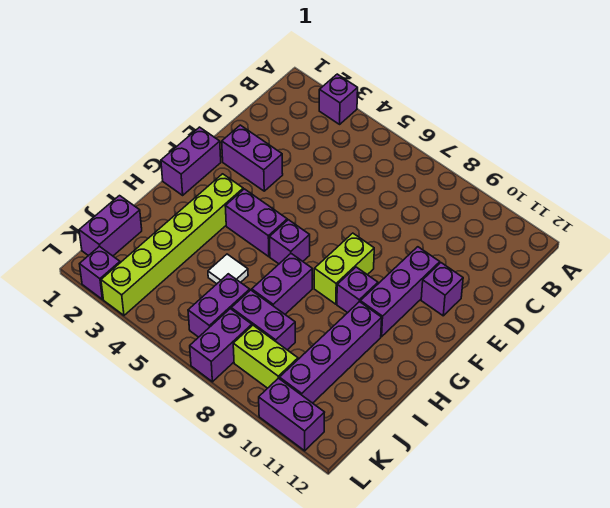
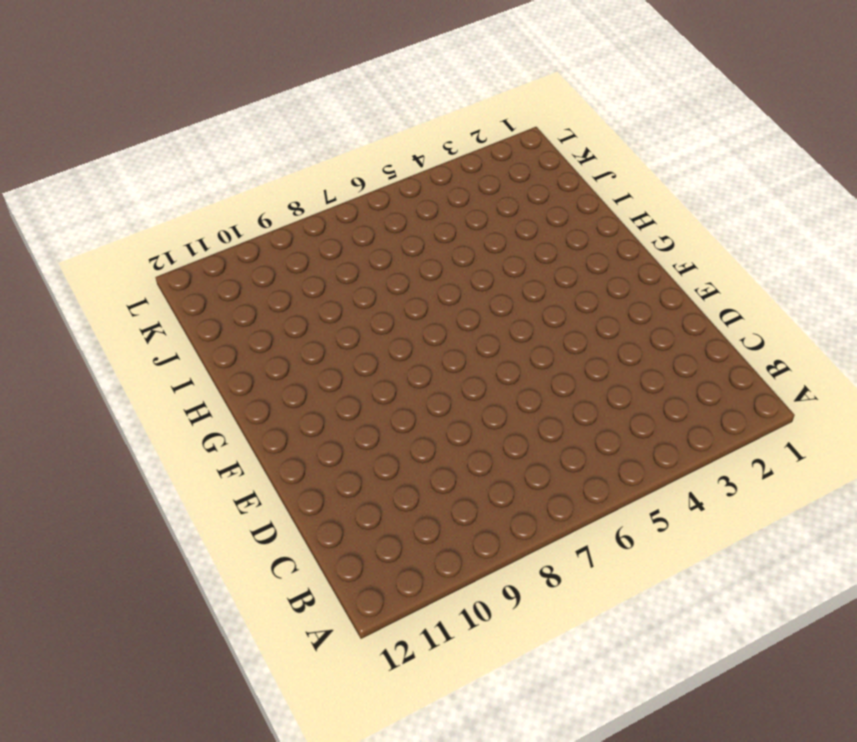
none -> purple brick A3 level 1
none -> purple brick E2:E3 level 1
none -> purple brick E10:G10 level 1

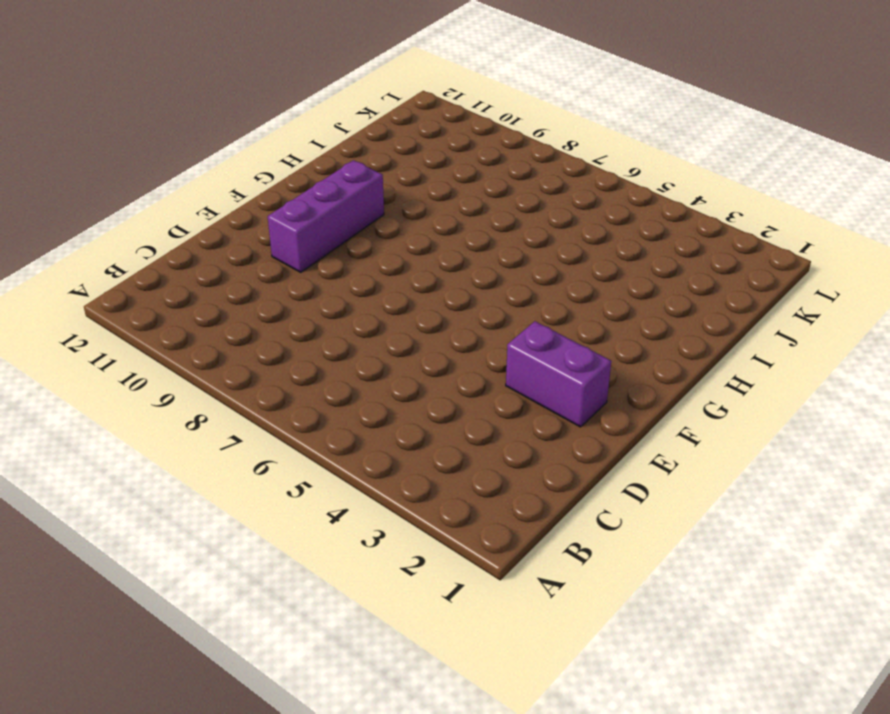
none -> purple brick A3 level 1
none -> purple brick E11 level 1
none -> purple brick F1:G1 level 1

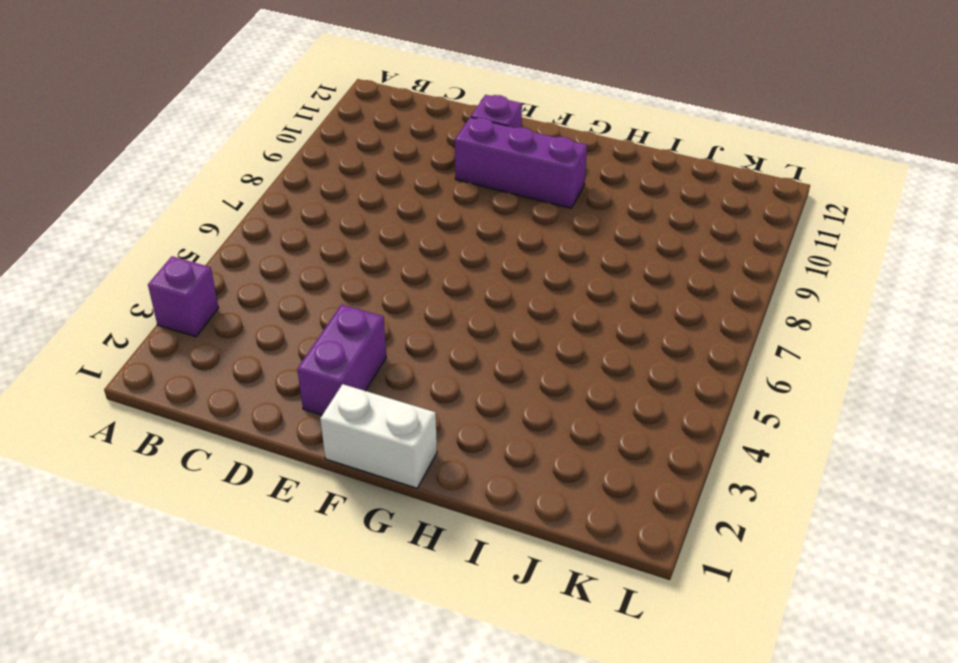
white brick F1:G1 level 1 -> purple brick F1:G1 level 1
none -> lime brick F8:G8 level 1
none -> lime brick G3:L3 level 1
none -> purple brick G4:G5 level 1

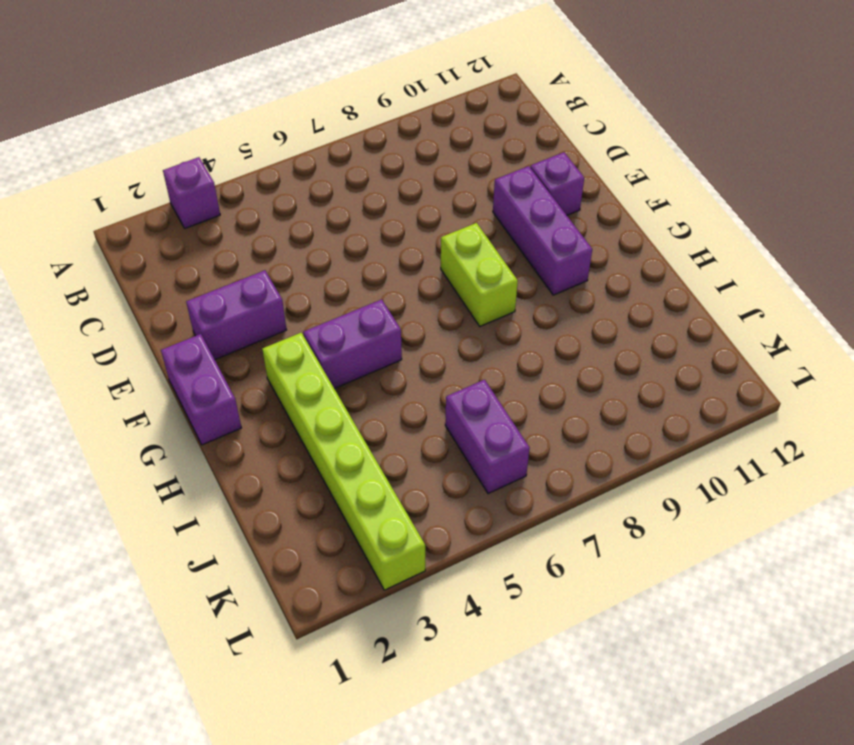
none -> purple brick G6 level 1
none -> purple brick G9 level 1
none -> purple brick H7:I7 level 1

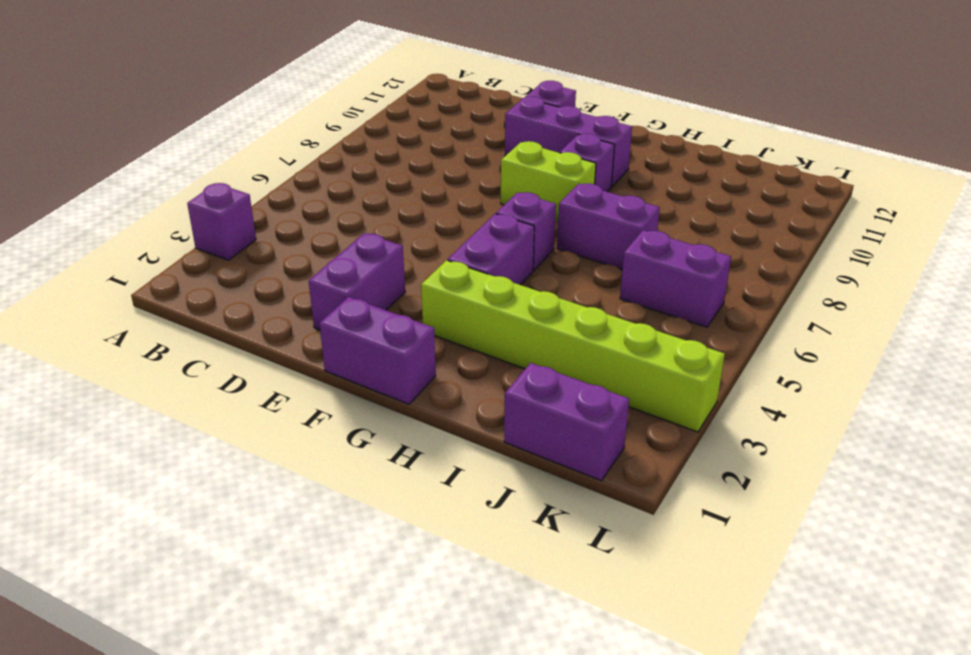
none -> purple brick H10:K10 level 1
none -> white tile I5 level 1
none -> purple brick J7:J8 level 1

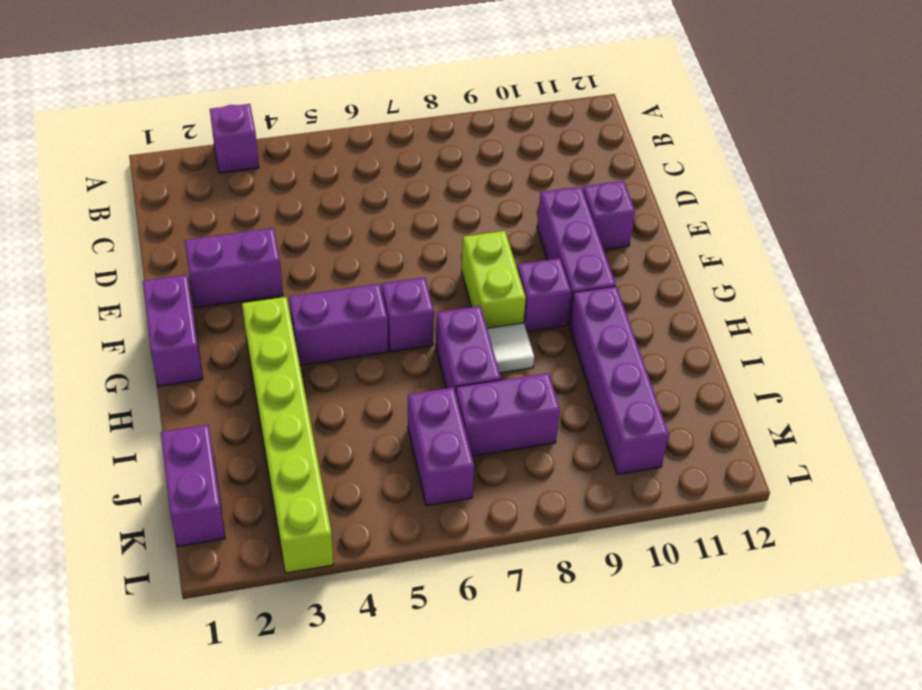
white tile H8 level 1 -> white tile I5 level 1
none -> purple brick K7:L7 level 1
none -> lime brick K8:K9 level 1
none -> purple brick L2 level 1

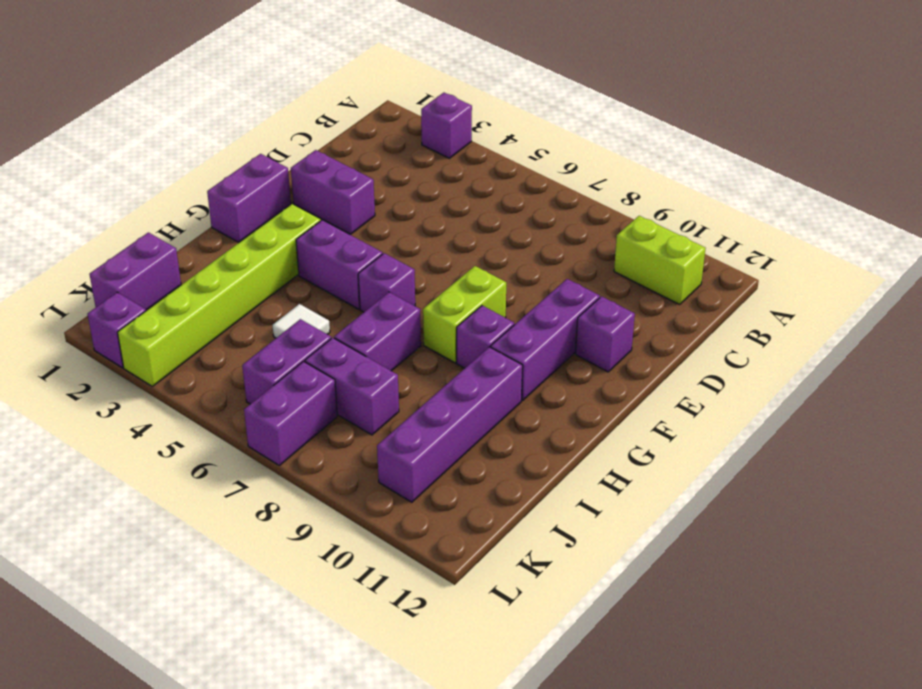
lime brick B10:B11 level 1 -> lime brick K8:K9 level 1
none -> purple brick L10:L11 level 1

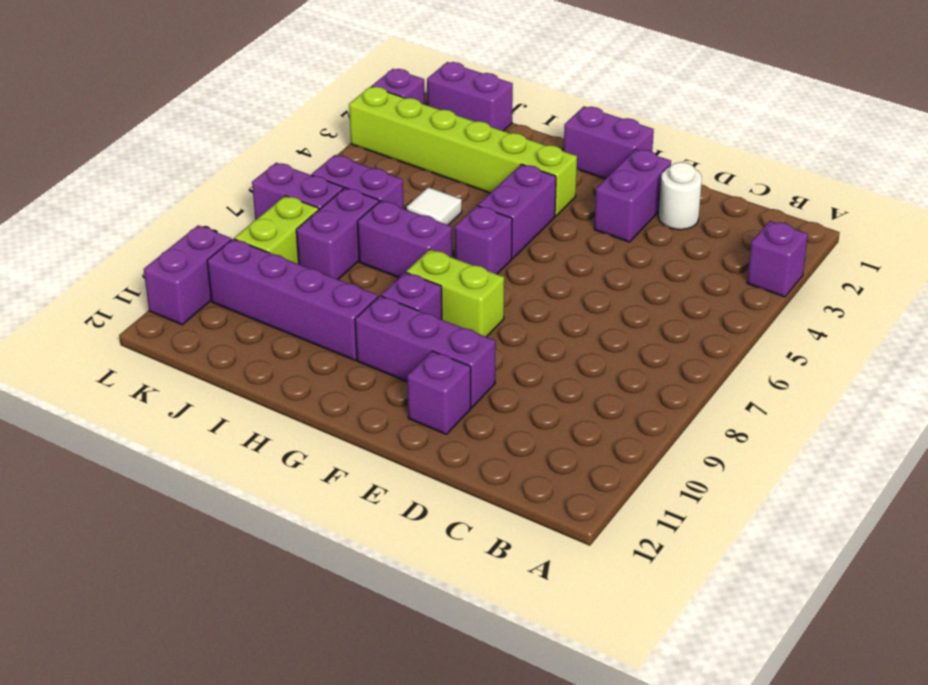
white round brick D2 level 1 -> none

